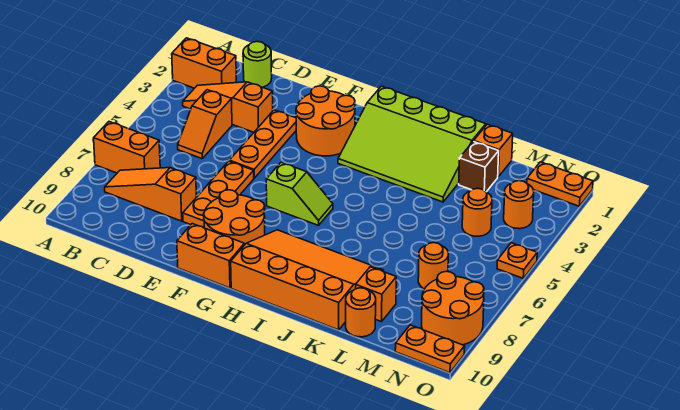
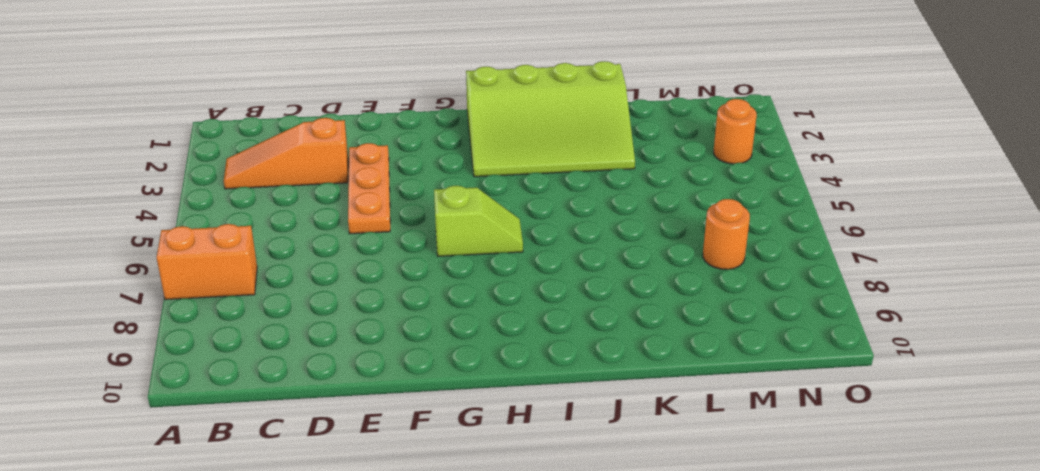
none -> orange brick A2:B2 level 1
none -> orange slope B8:D8 level 1 top D
none -> lime round brick C1 level 1

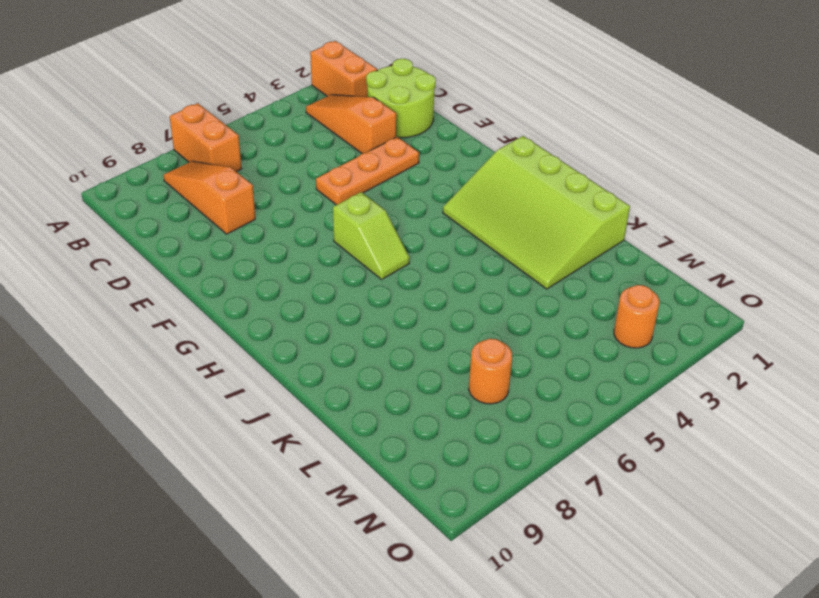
lime round brick C1:D2 level 1 -> lime round brick C1 level 1
none -> orange slope C4:C5 level 1 top 4
none -> orange plate E6:E8 level 1
none -> orange round brick F2:G3 level 1

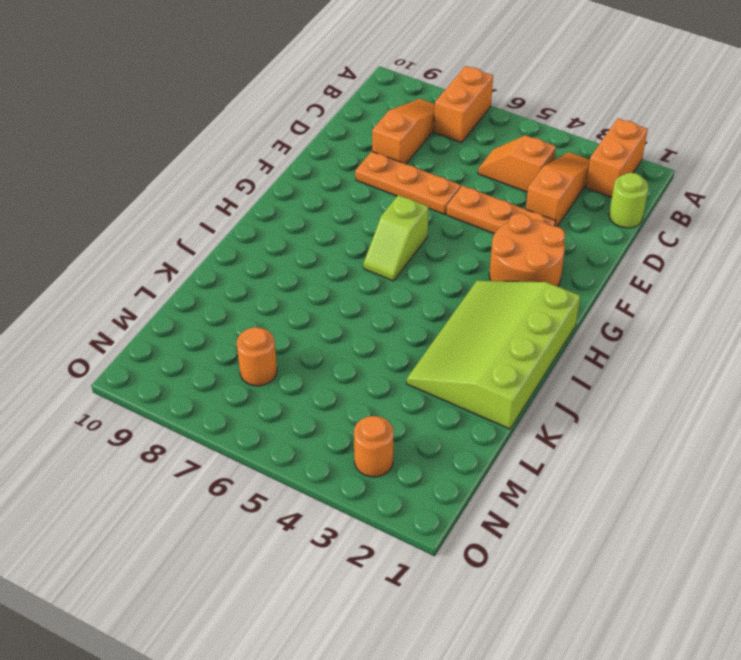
none -> orange round brick F8:G9 level 1
none -> orange brick F10:G10 level 1
none -> orange slope H8:K10 level 1 top 10

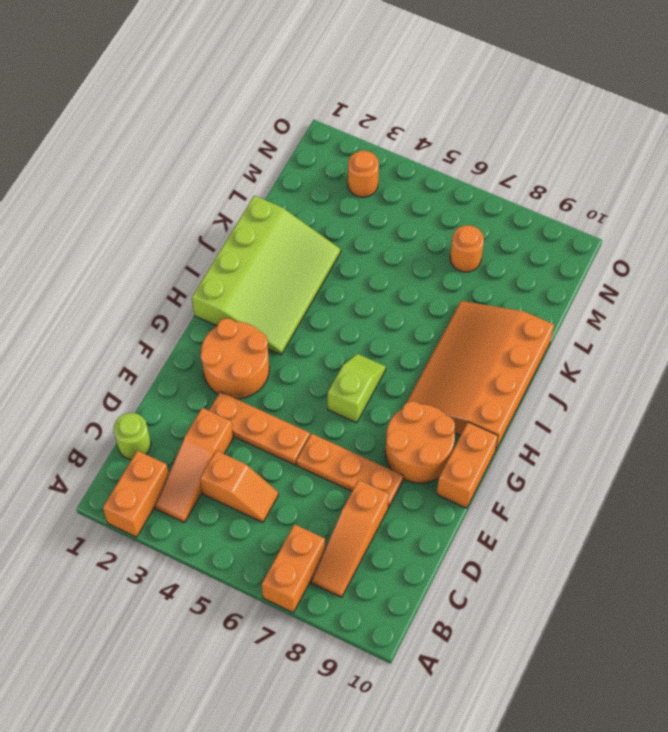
none -> orange brick L1 level 1
none -> brown brick L2 level 1
none -> orange brick L9 level 1

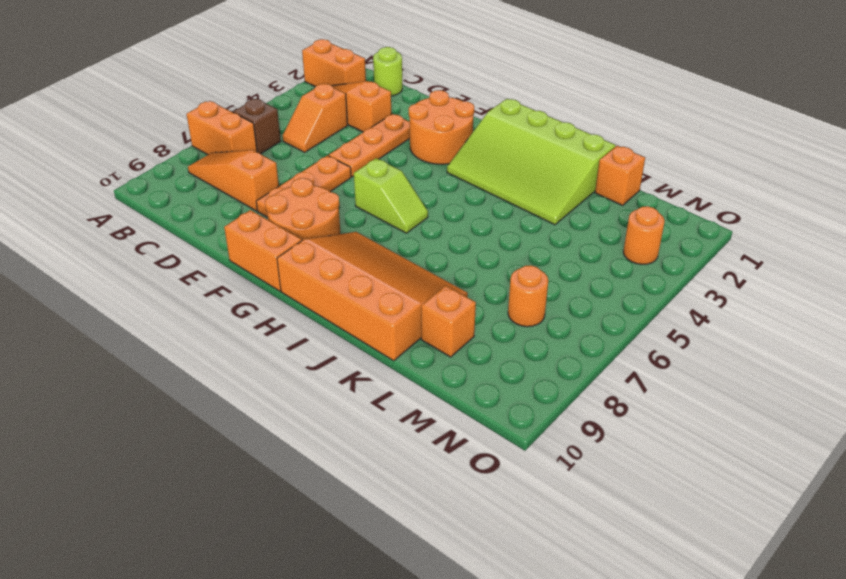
brown brick B6 level 1 -> brown brick L2 level 1
none -> orange round brick L10 level 1
none -> orange round brick M4 level 1
none -> orange plate N1:O1 level 1

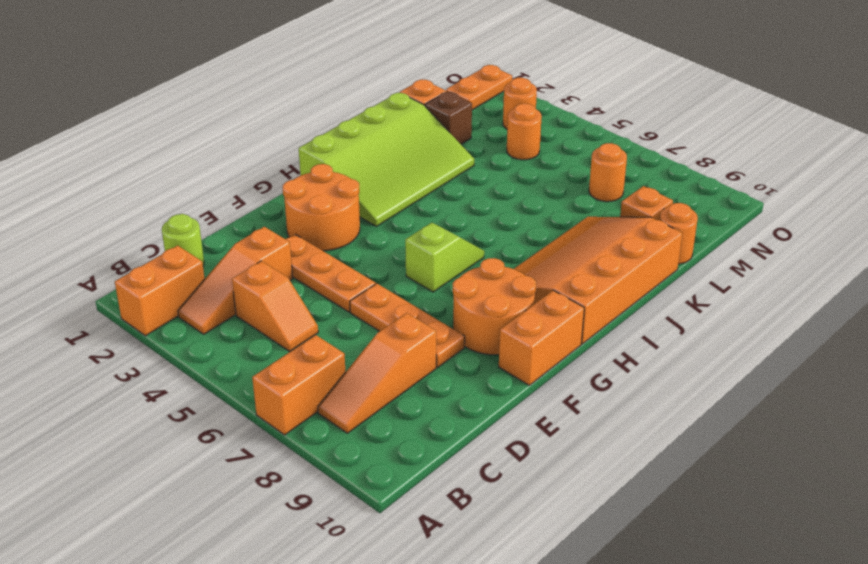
none -> orange round brick N8:O9 level 1
none -> orange plate N10:O10 level 1
none -> orange plate O5 level 1

